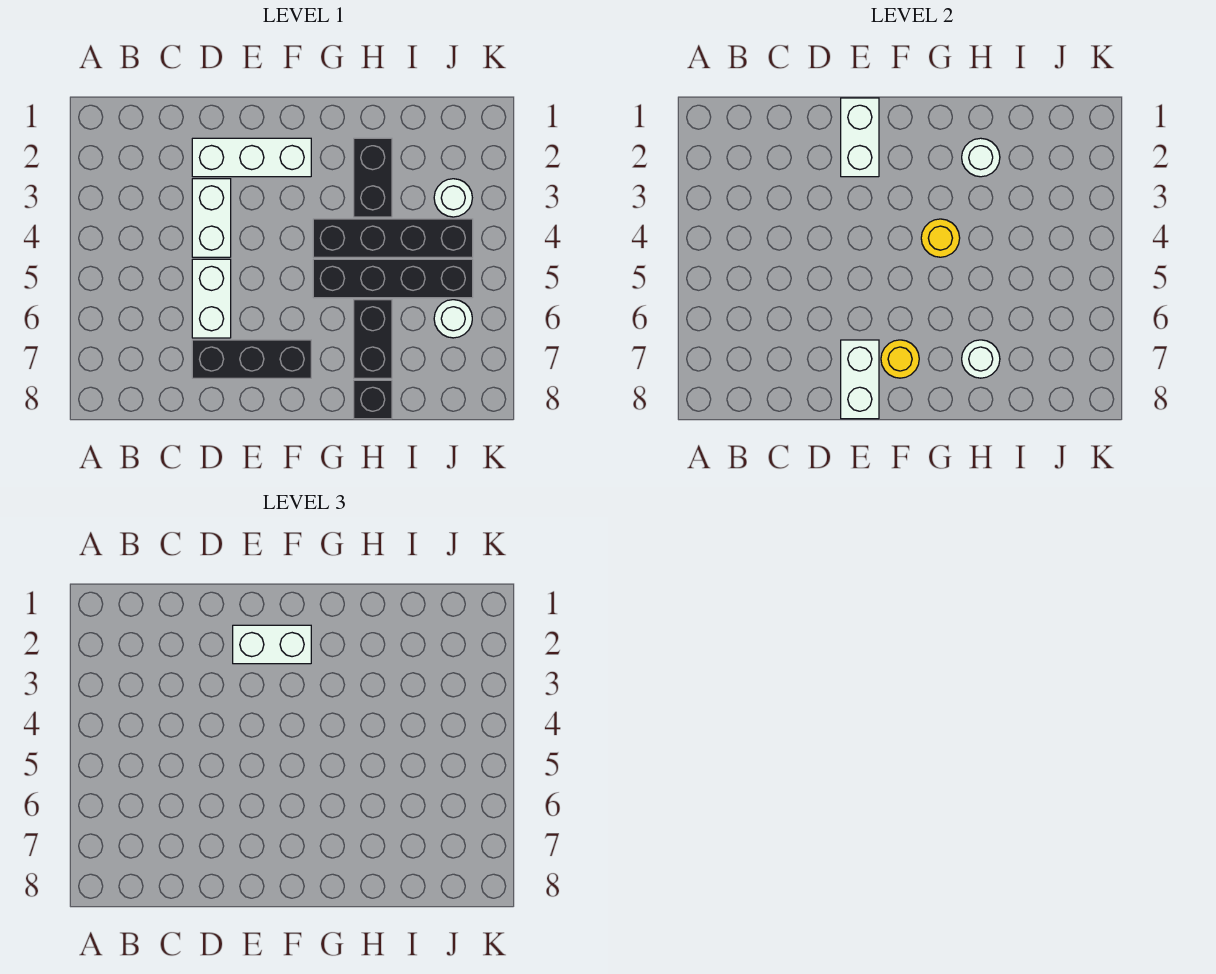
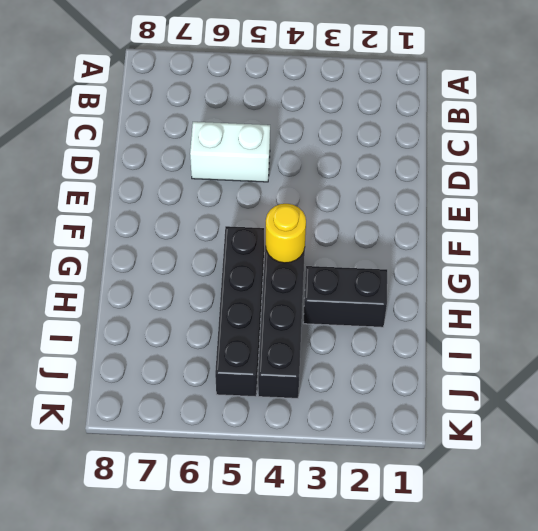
none -> white brick D2:F2 level 1
none -> white brick D3:D4 level 1
none -> black brick D7:F7 level 1

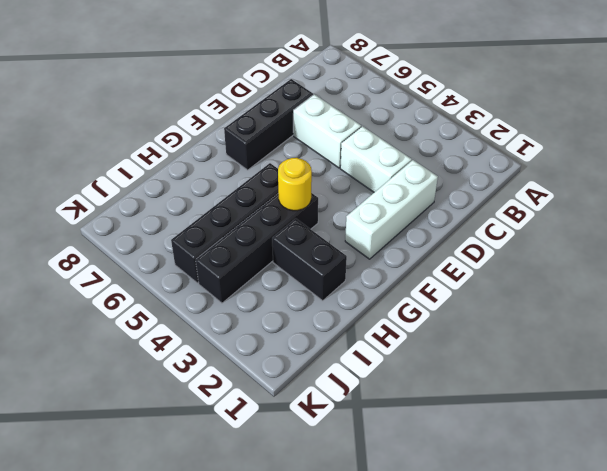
none -> black brick H6:H7 level 1
none -> black brick H8 level 1
none -> white round brick J3 level 1

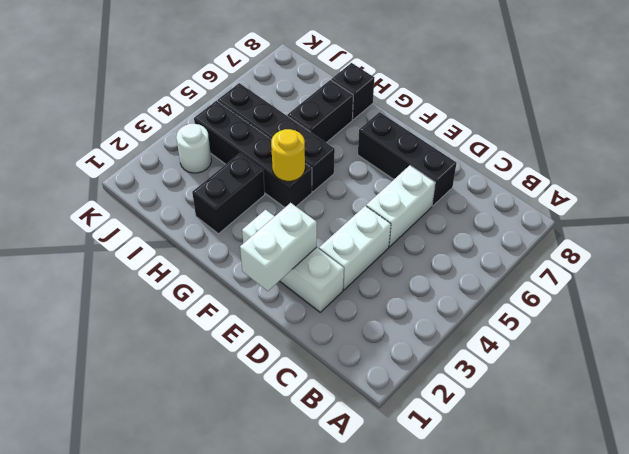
none -> white round brick J6 level 1
none -> white brick E7:E8 level 2
none -> yellow round brick F7 level 2

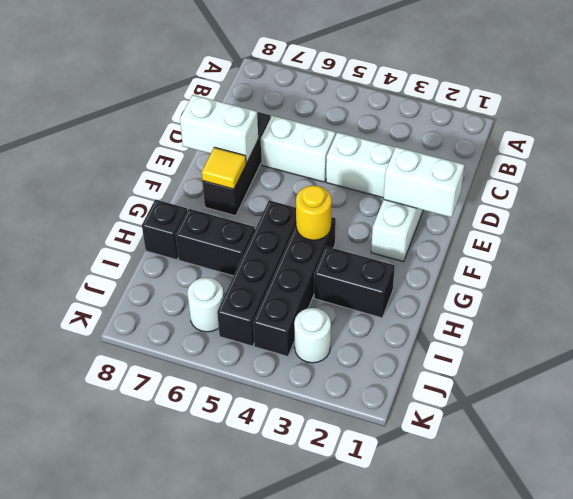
yellow tile F7 level 2 -> yellow round brick F7 level 2
none -> white round brick H2 level 2
none -> white round brick H7 level 2
none -> white brick E2:F2 level 3

